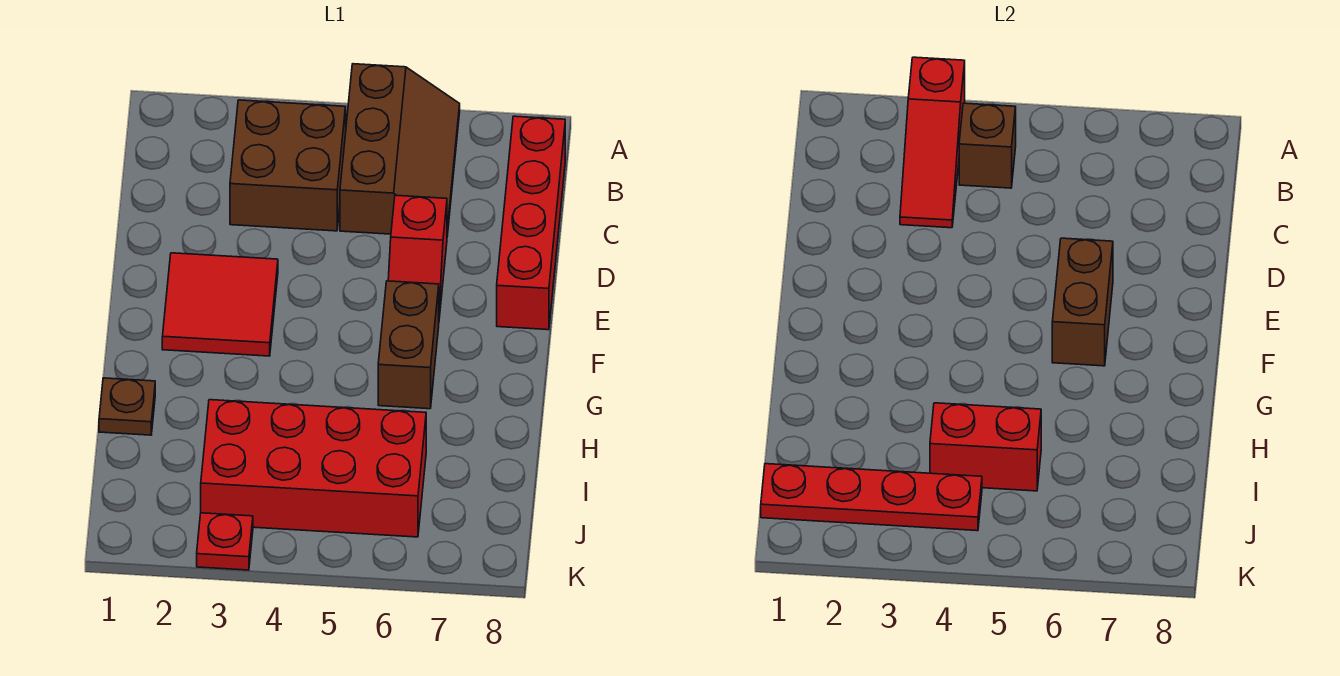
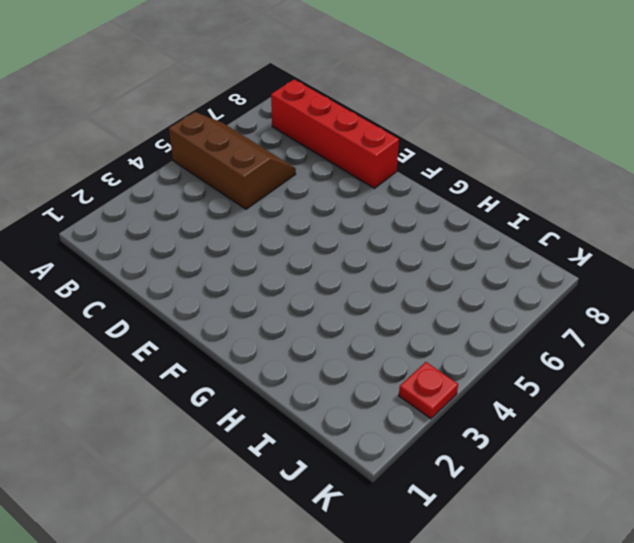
none -> brown brick B3:C4 level 1
none -> red slope D6:E6 level 1 top D
none -> red tile E2:F3 level 1

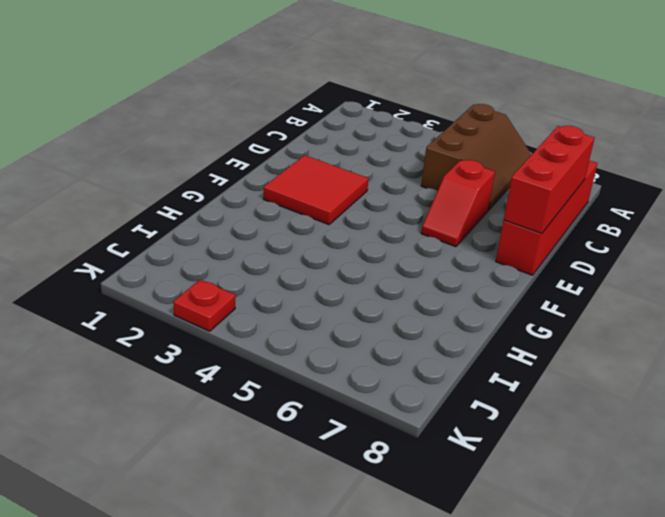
red brick C8:E8 level 2 -> none
none -> brown brick B3:C4 level 1
none -> brown brick F6:G6 level 1
none -> brown plate H1 level 1

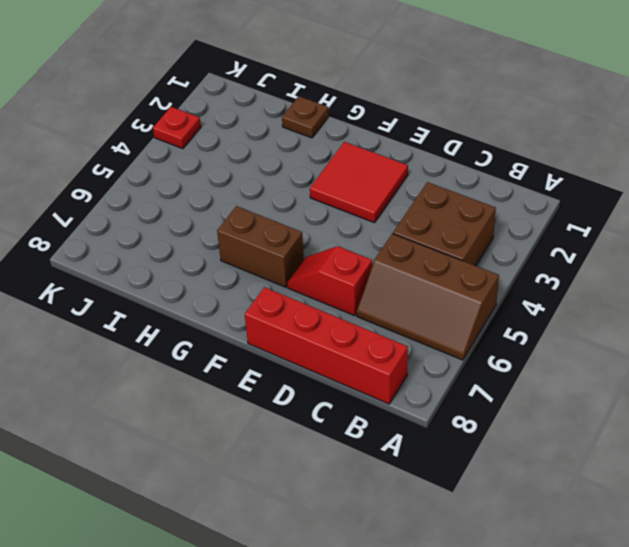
none -> red brick I3:J6 level 1
none -> red slope A3:C3 level 2 top A
none -> brown brick B4 level 2

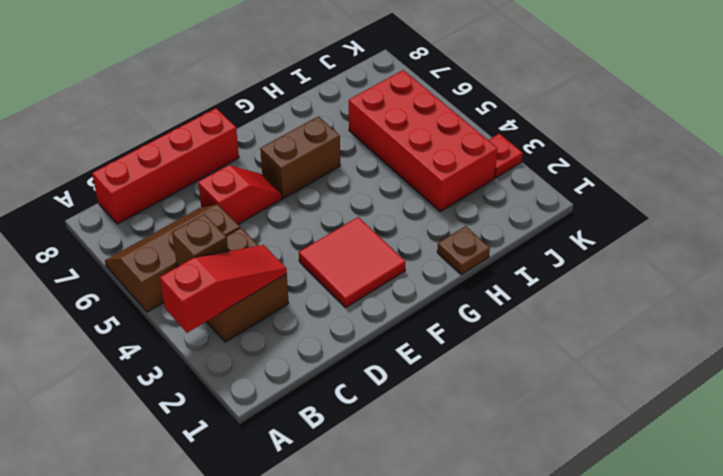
none -> brown brick E6:F6 level 2
none -> red brick I4:I5 level 2
none -> red plate J1:J4 level 2

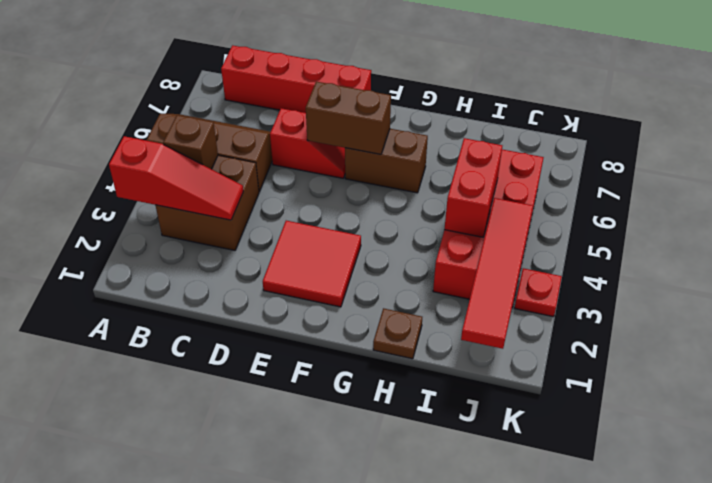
red tile J1:J4 level 2 -> red plate J1:J4 level 2

